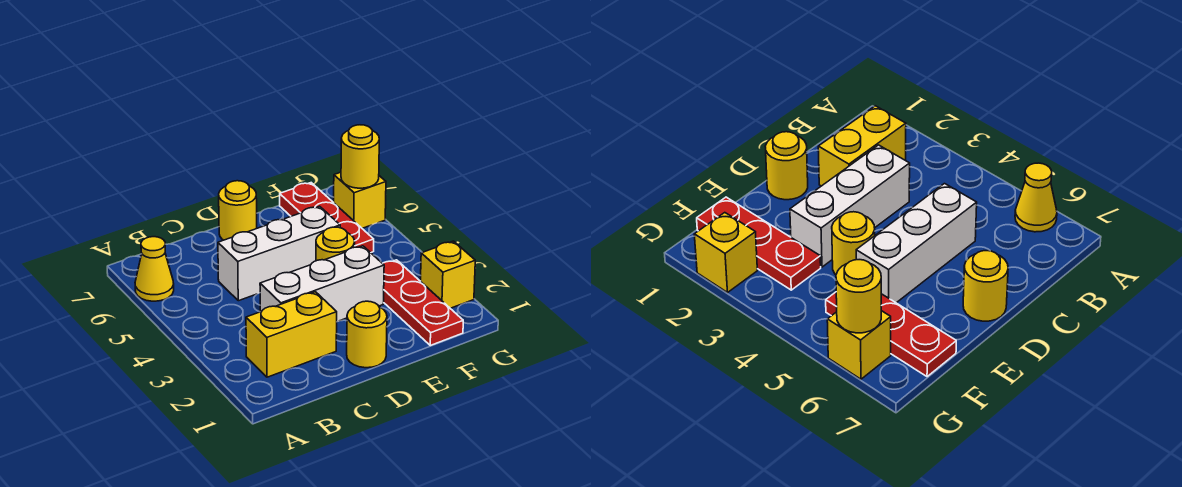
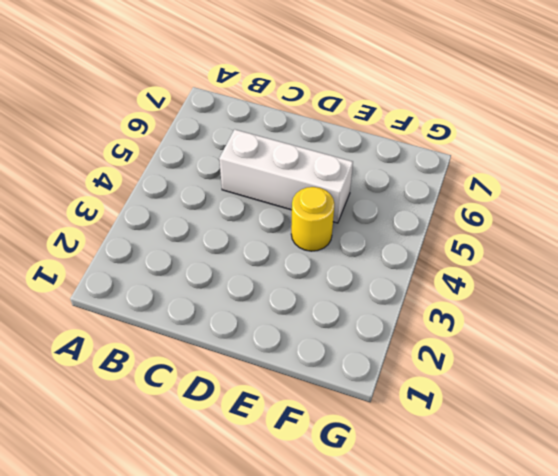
none -> yellow cone A6 level 1
none -> yellow brick B2:C2 level 1
none -> white brick C3:E3 level 1

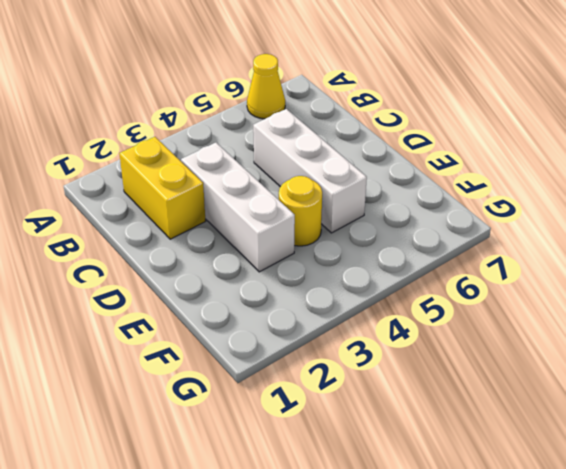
none -> yellow round brick D1 level 1
none -> yellow round brick D7 level 1
none -> red plate F1:F3 level 1

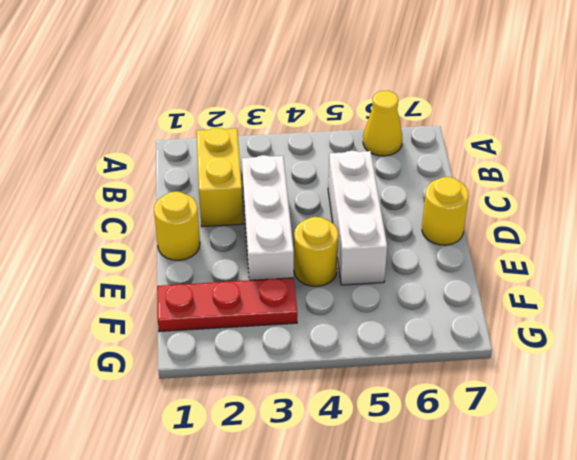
none -> red plate F5:F7 level 1
none -> yellow brick G2 level 1
none -> yellow brick G6 level 1

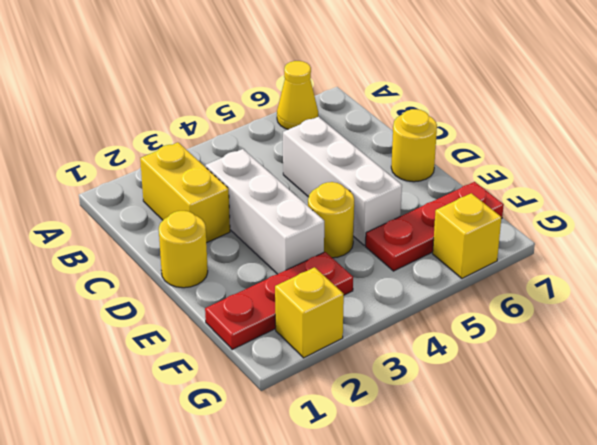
none -> yellow round brick G6 level 2

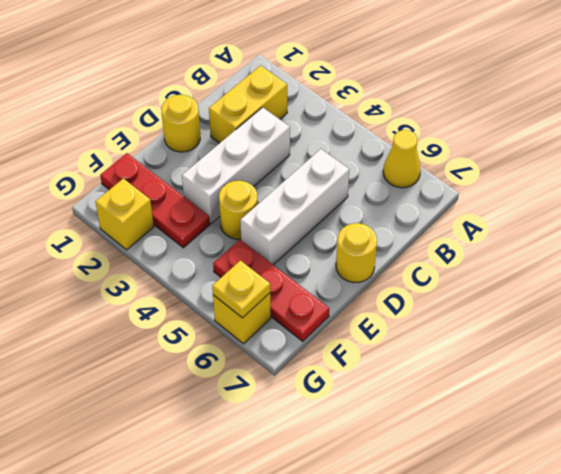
yellow plate G6 level 2 -> yellow round brick G6 level 2

